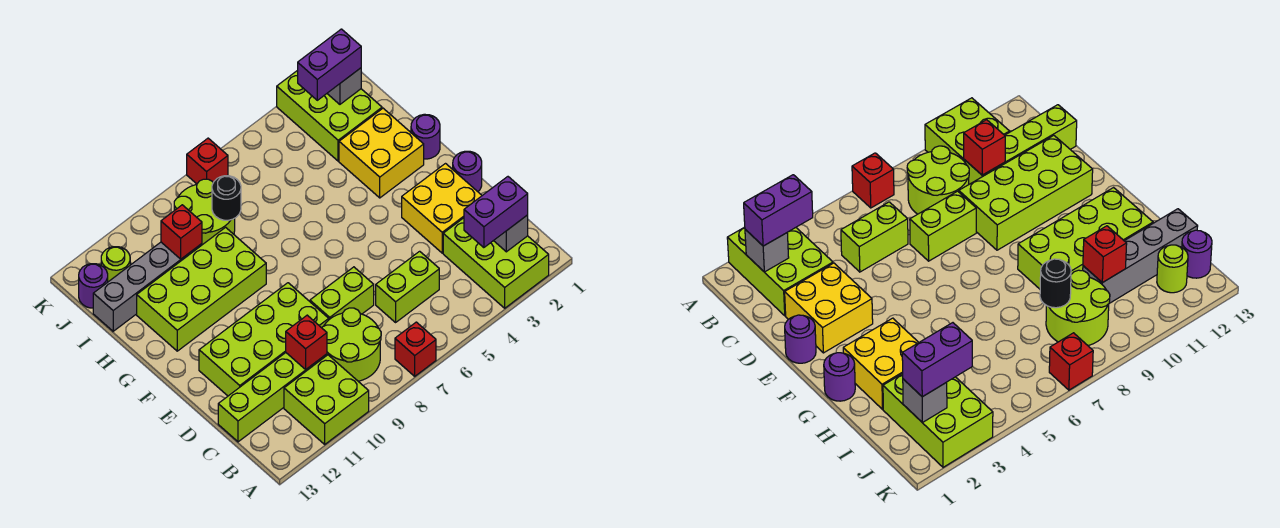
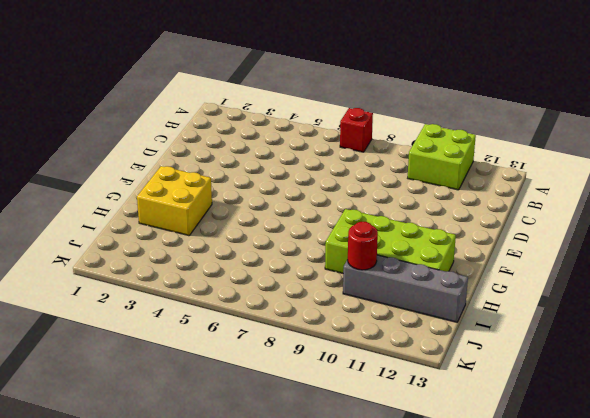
red round brick I10 level 2 -> red brick I10 level 2
none -> lime brick A2:C3 level 1
none -> lime round brick B8:C9 level 1
none -> lime brick C5:C6 level 1

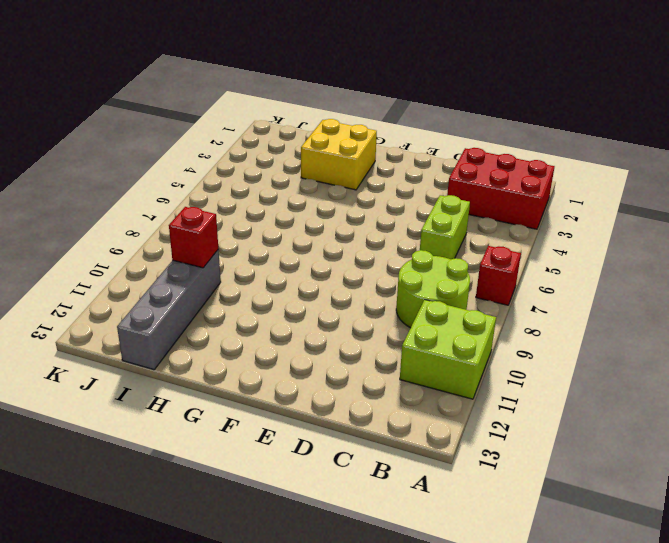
red brick A2:C3 level 1 -> lime brick A2:C3 level 1
none -> lime brick C10:C13 level 1
none -> yellow brick D2:E3 level 1
none -> lime brick D7:D8 level 1

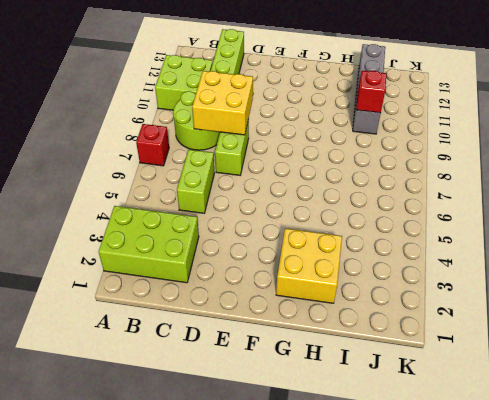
yellow brick C8:D9 level 2 -> yellow brick D2:E3 level 1
none -> lime brick D9:E12 level 1
none -> purple round brick E1 level 1
none -> purple round brick G1 level 1

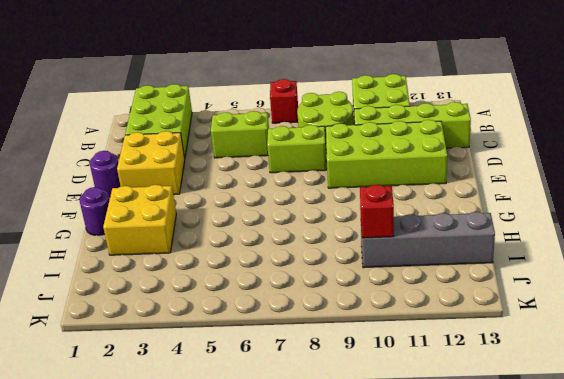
none -> lime brick G9:H12 level 1
none -> lime brick I2:K3 level 1
none -> lime round brick I8:J9 level 1

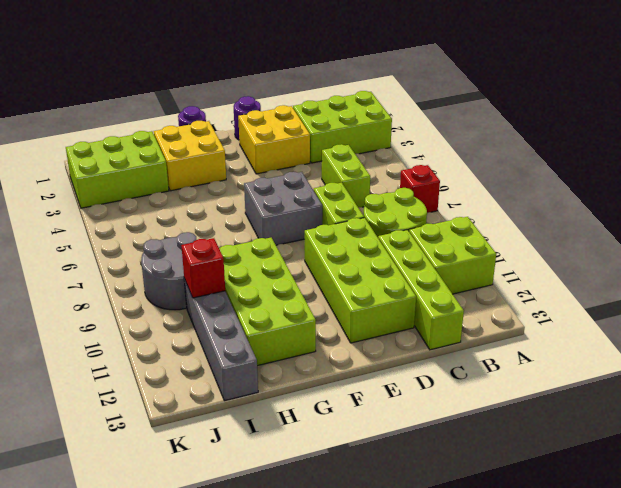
grey brick E6:F7 level 1 -> none
grey round brick I8:J9 level 1 -> lime round brick I8:J9 level 1
none -> lime round brick J12 level 1
none -> purple round brick J13 level 1
none -> red brick K7 level 1

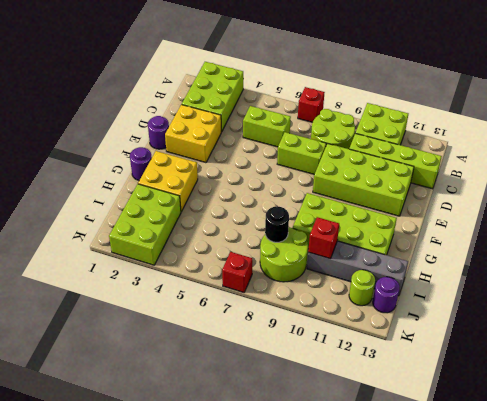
none -> grey brick B2 level 2
none -> red brick C10 level 2
none -> grey brick J2 level 2

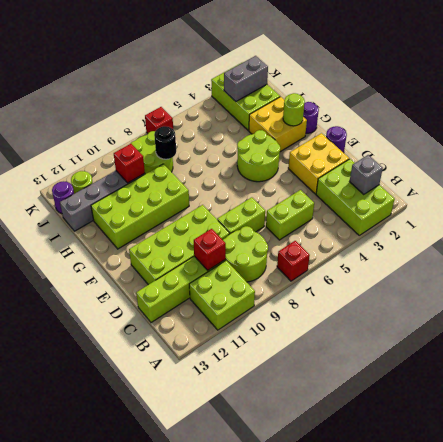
lime round brick F4:G5 level 1 -> none
lime round brick G2 level 2 -> none
grey brick J2:J3 level 2 -> grey brick J2 level 2
none -> purple brick B2:B3 level 3
none -> purple brick J2:J3 level 3

